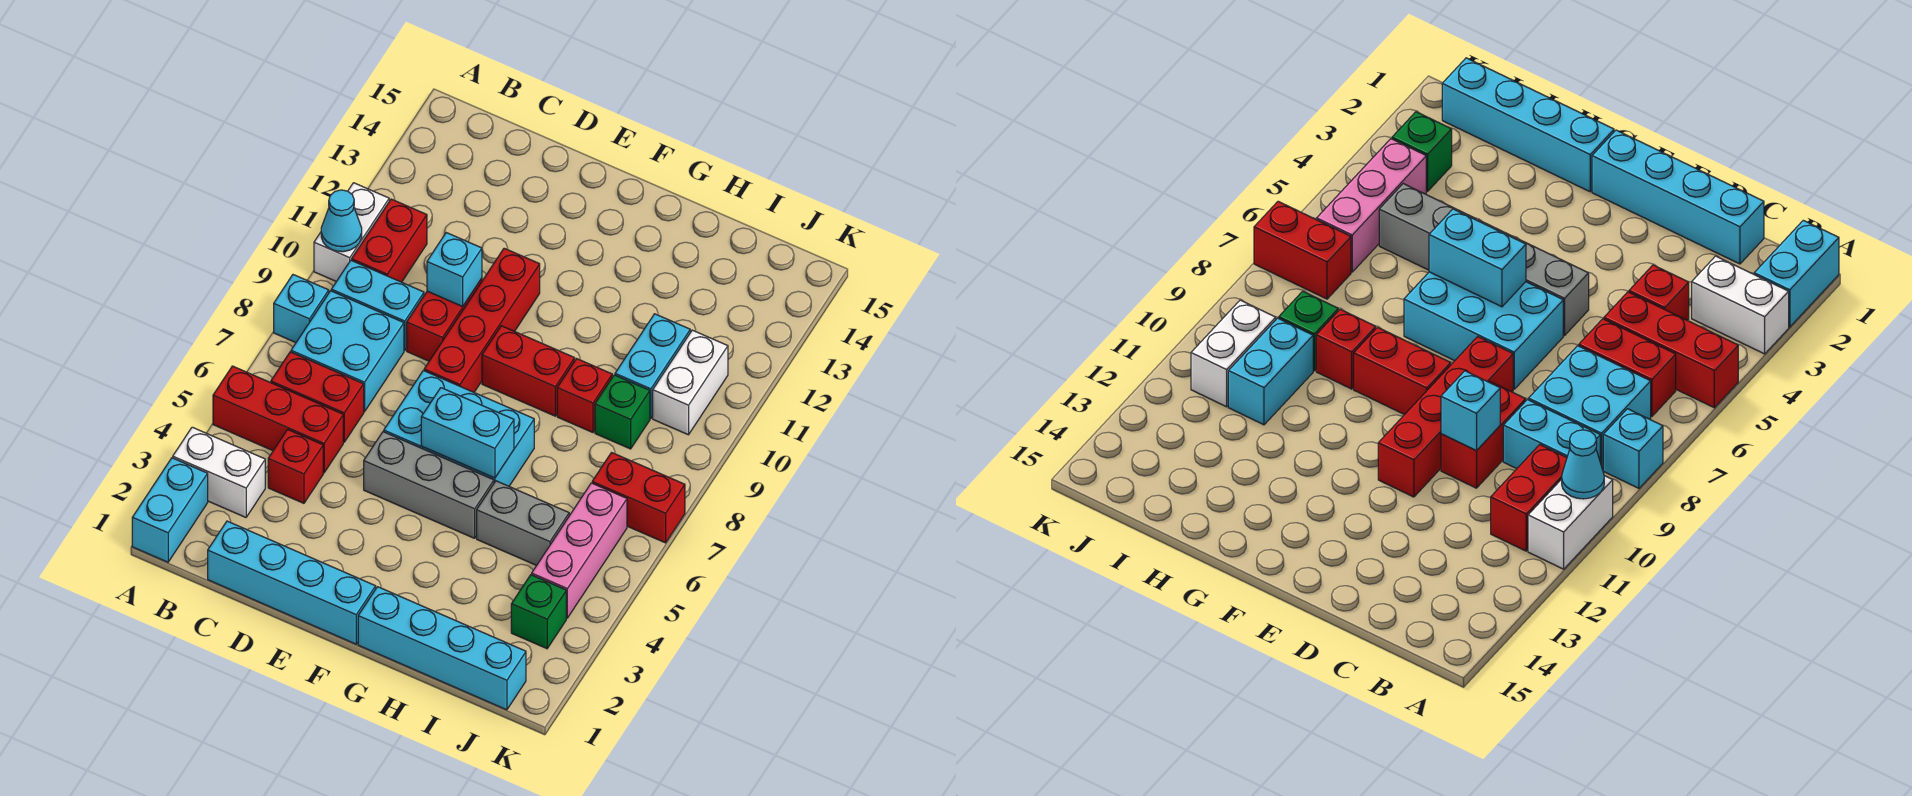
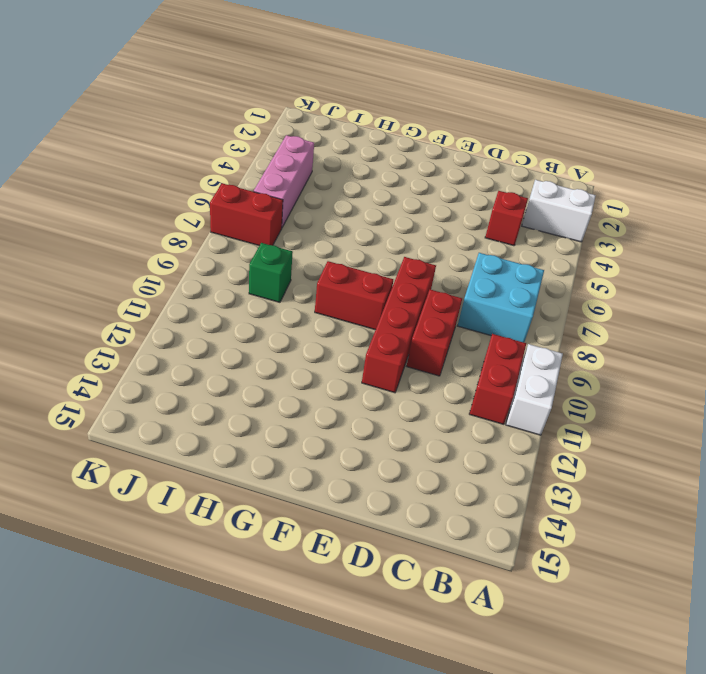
none -> cyan brick A1:A2 level 1
none -> red brick A5:C5 level 1
none -> cyan brick A8 level 1

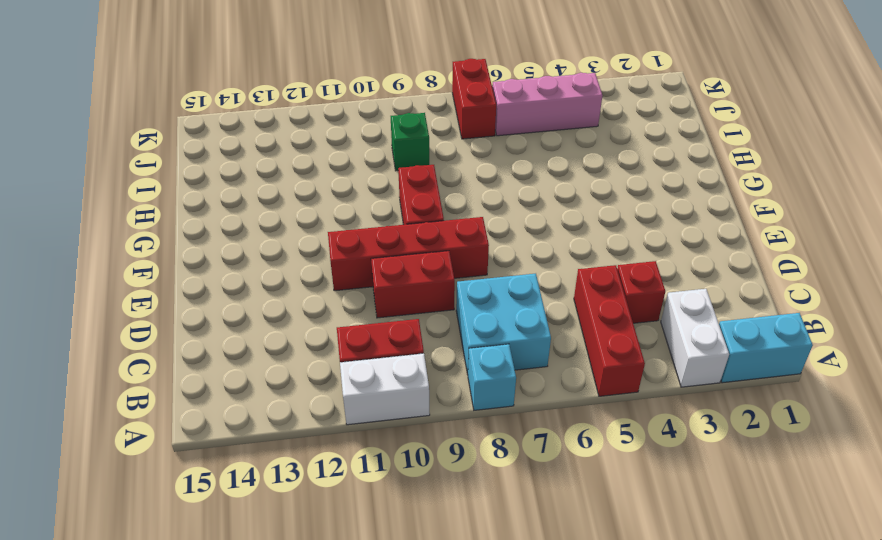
none -> red brick B6:C6 level 1
none -> cyan brick B9:C9 level 1
none -> cyan brick C1:F1 level 1

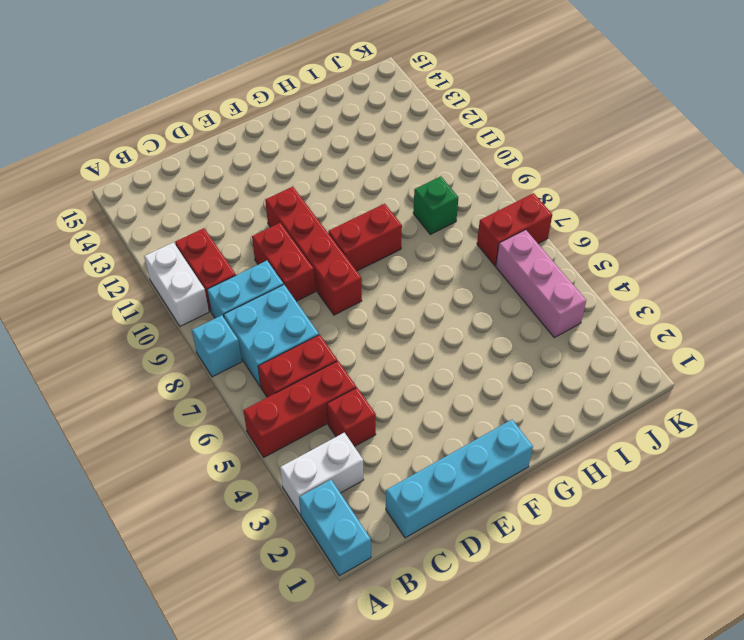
none -> grey brick E5:G5 level 1
none -> cyan brick E6:G7 level 1
none -> cyan brick G1:J1 level 1

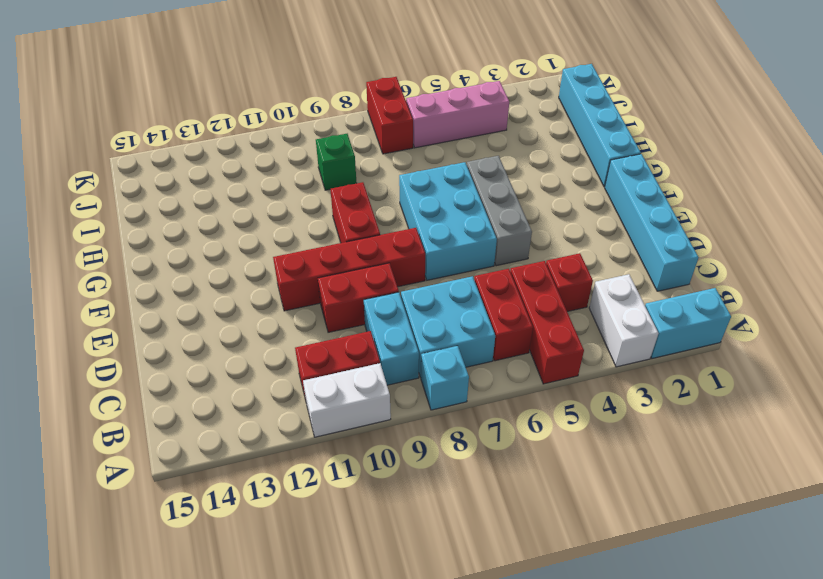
none -> grey brick H5:I5 level 1
none -> red brick H9 level 1
none -> cyan brick I10:I11 level 1

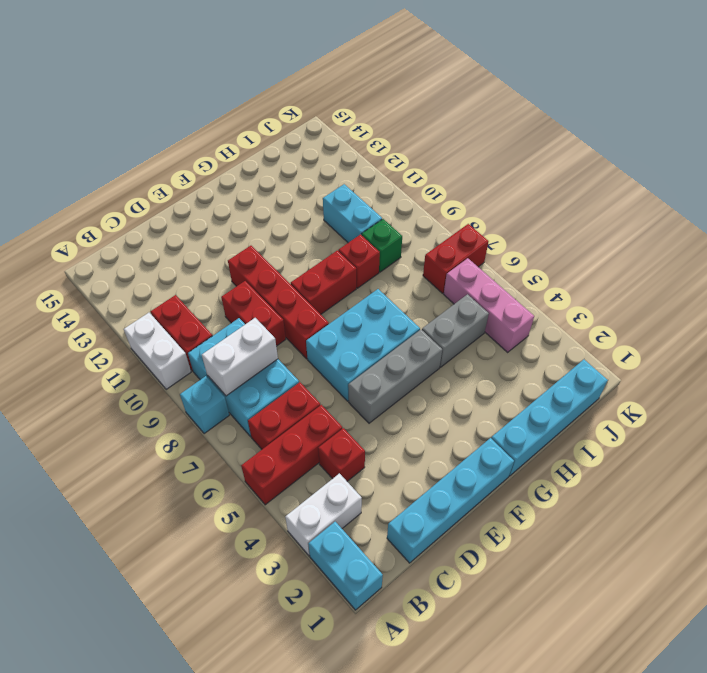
white brick B8:C8 level 2 -> white brick J10:J11 level 1
none -> green brick J3 level 1
none -> cyan cone A10 level 2
none -> cyan brick D10 level 2

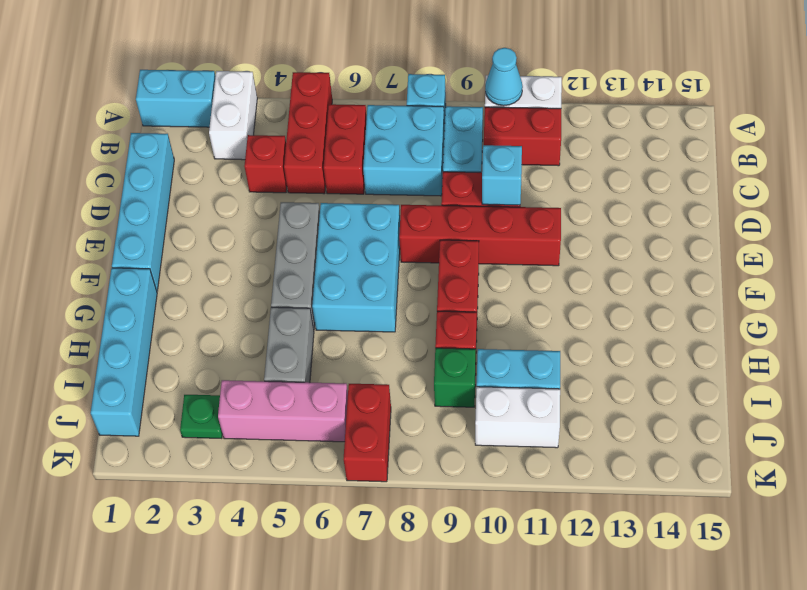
green plate J3 level 1 -> green brick J3 level 1
none -> cyan brick F6:G6 level 2

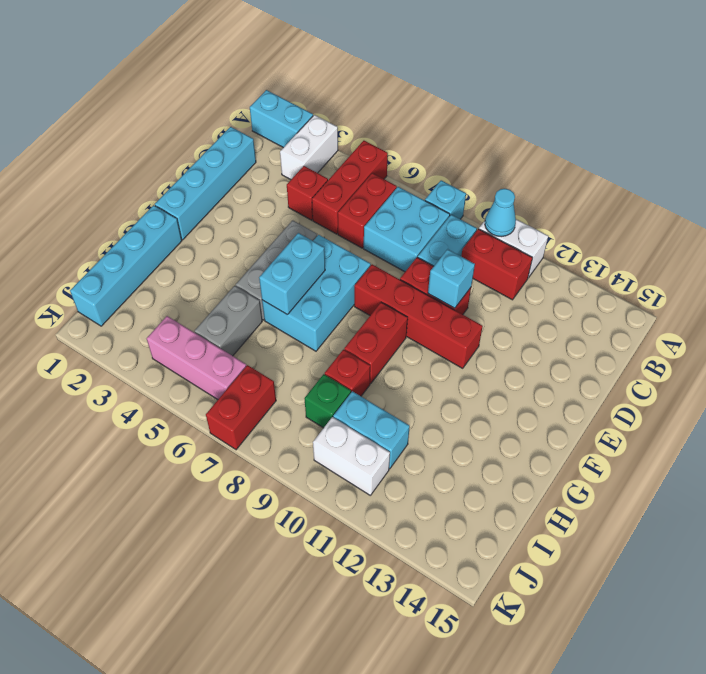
none -> green brick J3 level 1

